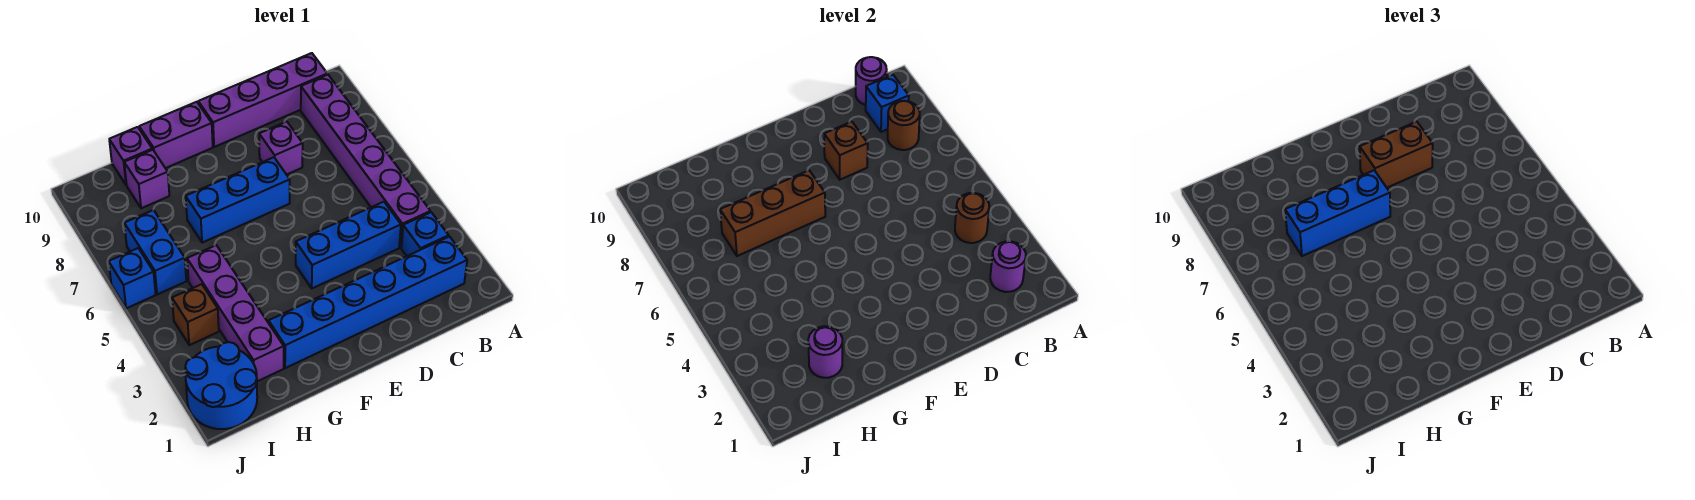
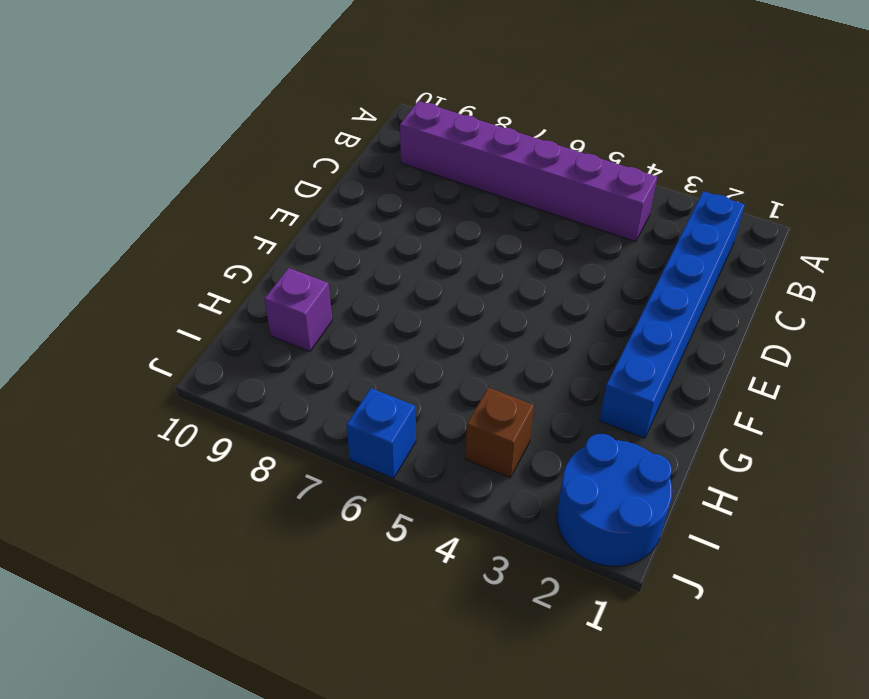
none -> blue brick B3 level 1
none -> purple brick B10:E10 level 1
none -> blue brick C4:E4 level 1

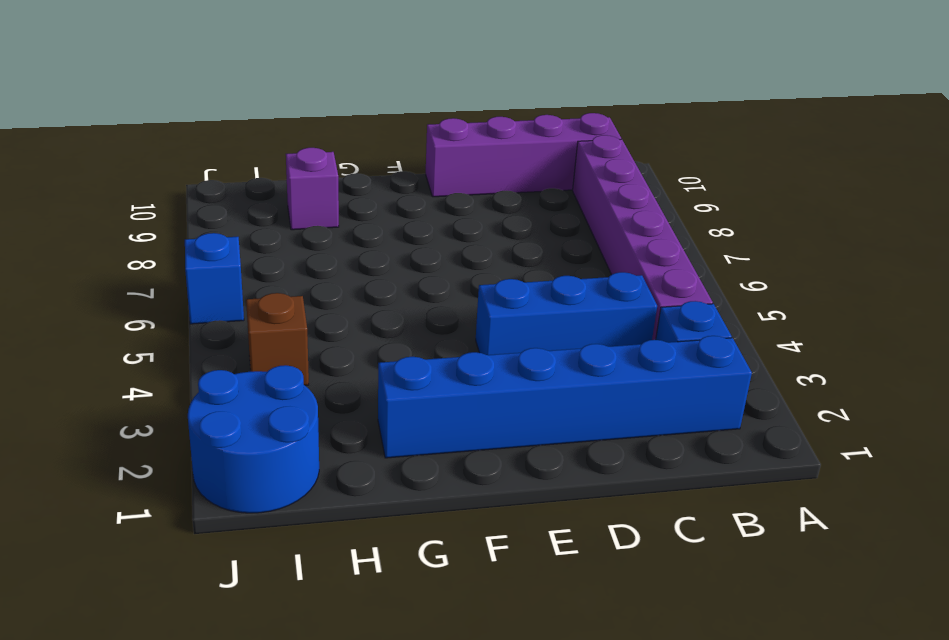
none -> purple brick D8 level 1
none -> blue brick E7:G7 level 1
none -> purple brick F10:G10 level 1

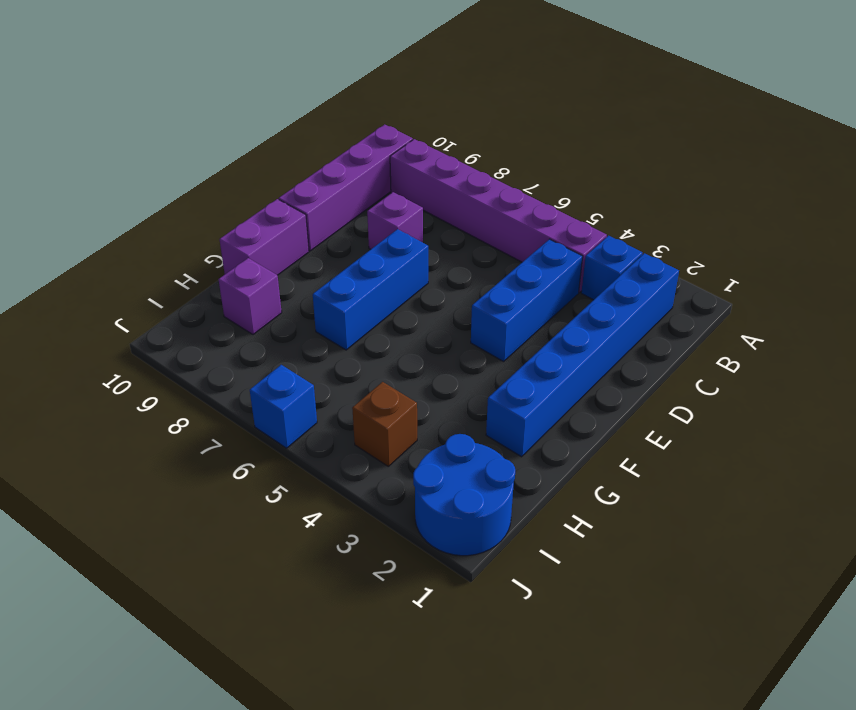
none -> purple brick H2:H5 level 1
none -> purple brick H10 level 1
none -> blue brick I6:I7 level 1

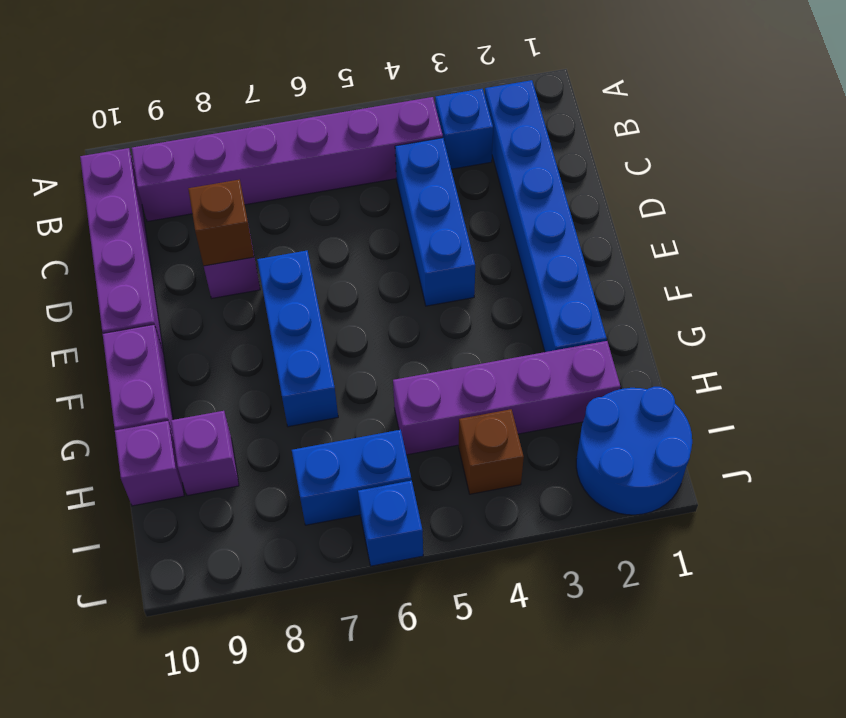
none -> purple round brick B2 level 2
none -> brown round brick B4 level 2
none -> brown round brick B8 level 2

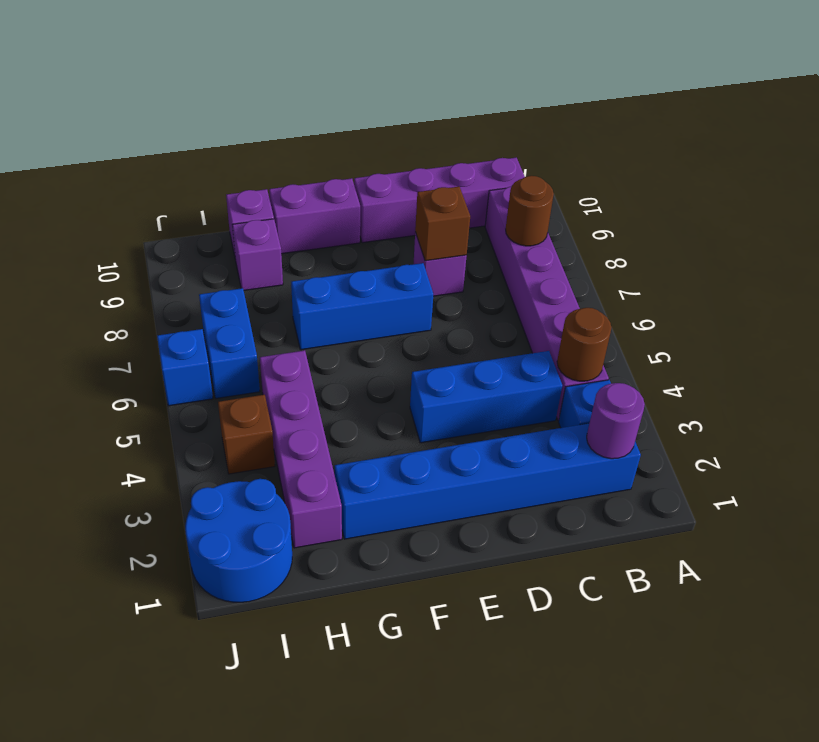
none -> blue brick B9 level 2
none -> purple round brick B10 level 2
none -> brown brick F7:H7 level 2

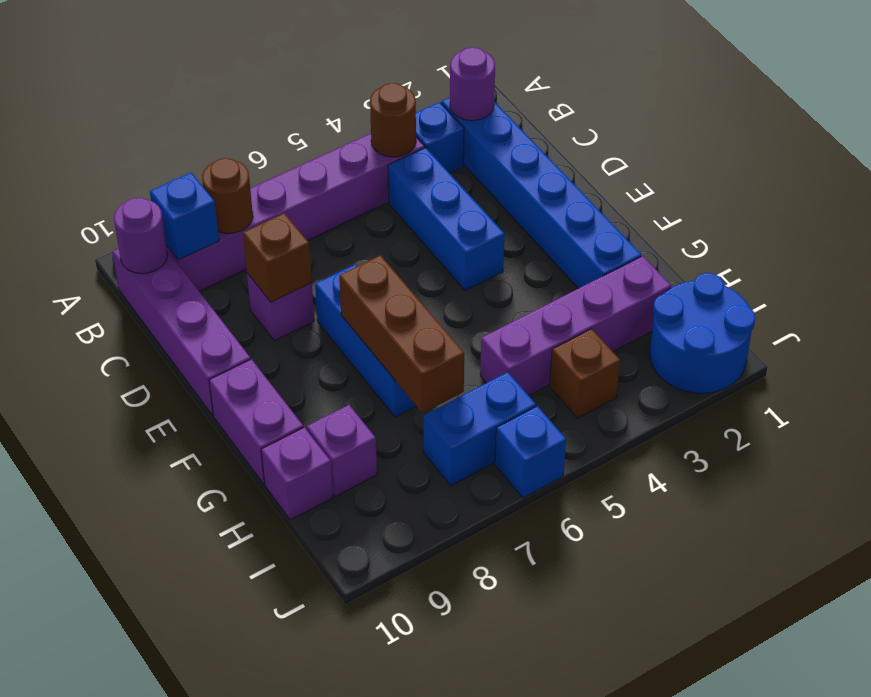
none -> purple round brick H2 level 2
none -> brown brick D8:E8 level 3
none -> blue brick F7:H7 level 3

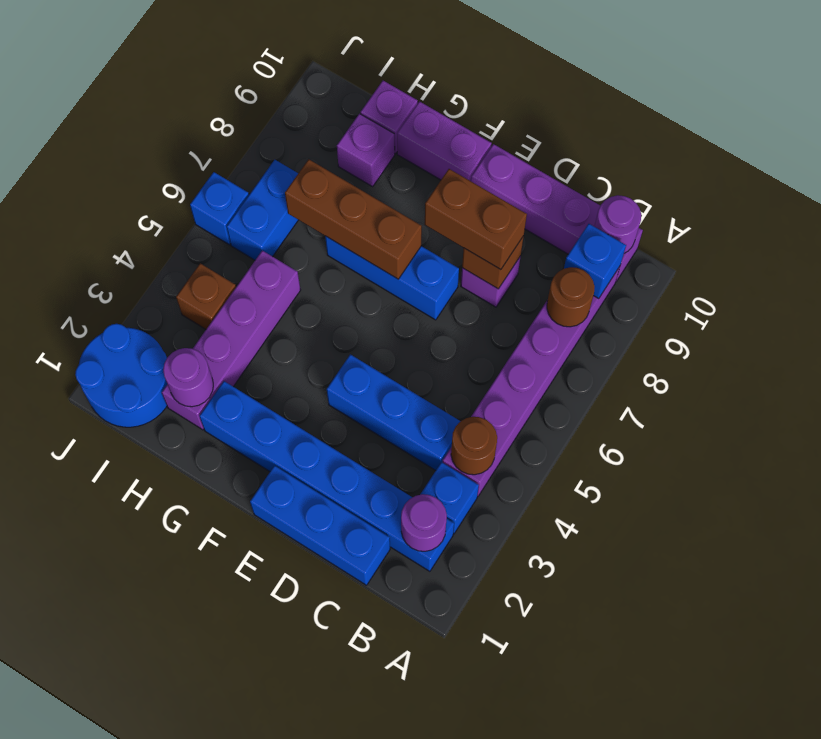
blue brick C1:E1 level 1 -> blue brick F7:H7 level 3

